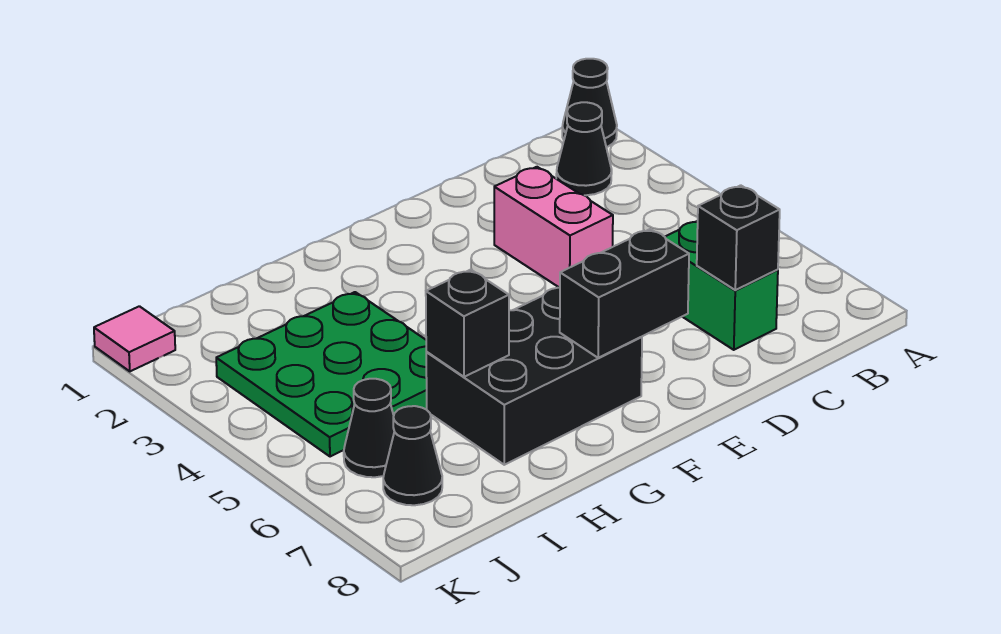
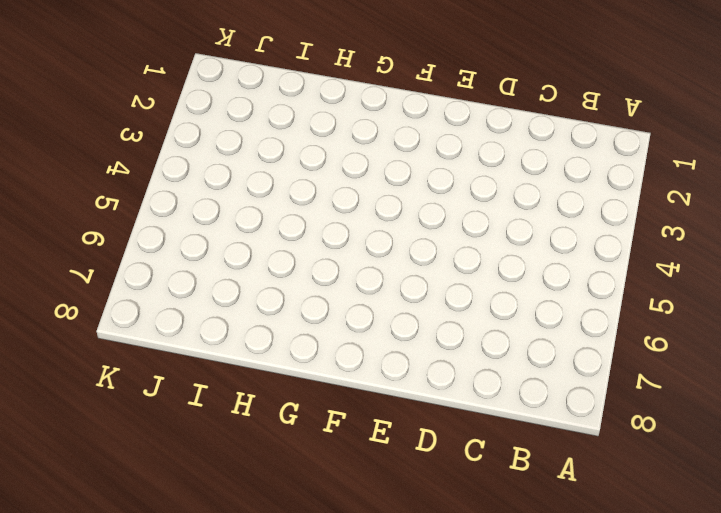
none -> black cone A1 level 1
none -> black cone B2 level 1
none -> green brick C6:C7 level 1

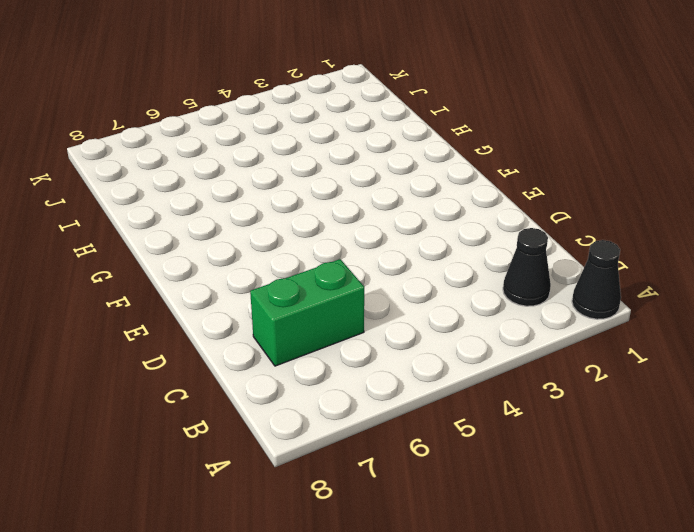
none -> pink brick D3:D4 level 1
none -> black brick F6:H7 level 1
none -> green plate H3:J5 level 1

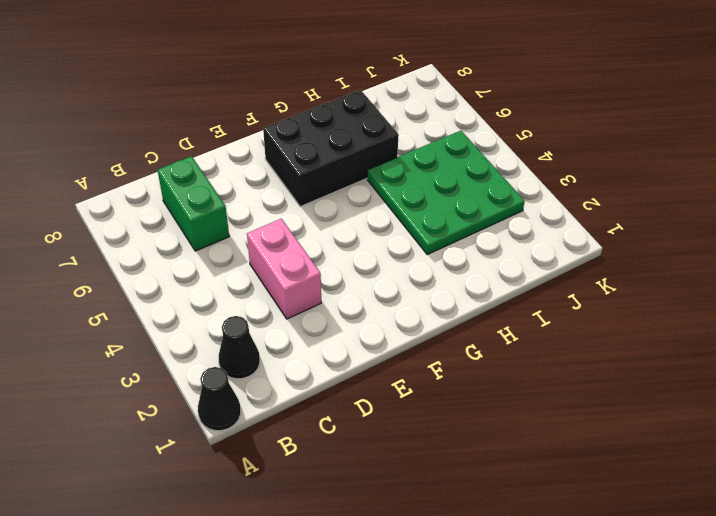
none -> black cone J6 level 1
none -> black cone J7 level 1
none -> pink tile K1 level 1

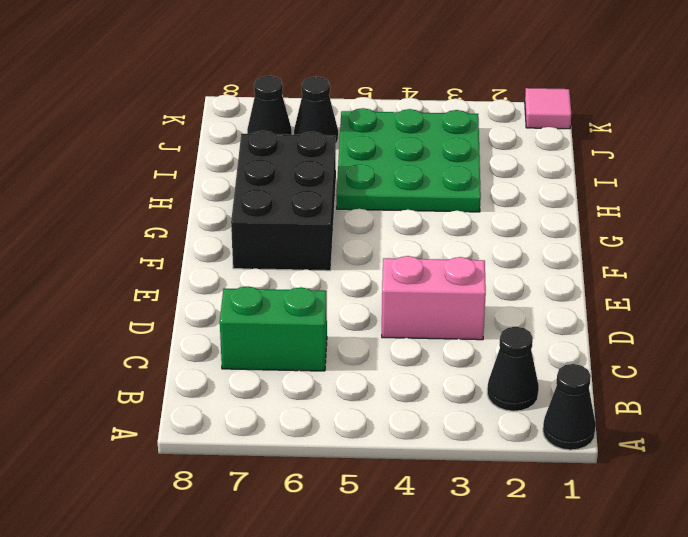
none -> black brick C7 level 2
none -> black brick E7:F7 level 2
none -> black brick H6 level 2

